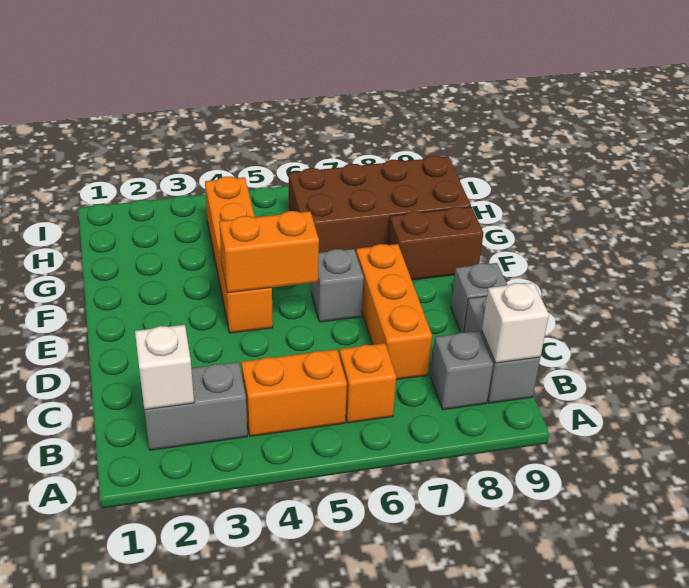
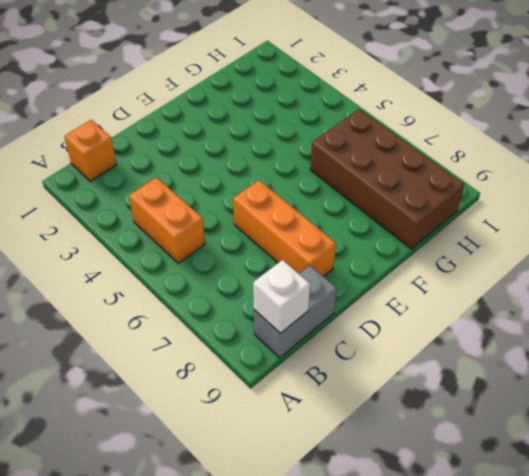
orange brick B1 level 1 -> orange brick B6 level 1
orange brick D6:D8 level 1 -> orange brick C7:E7 level 1
none -> grey brick B2:B3 level 1
none -> grey brick B8 level 1
none -> grey brick D9 level 1

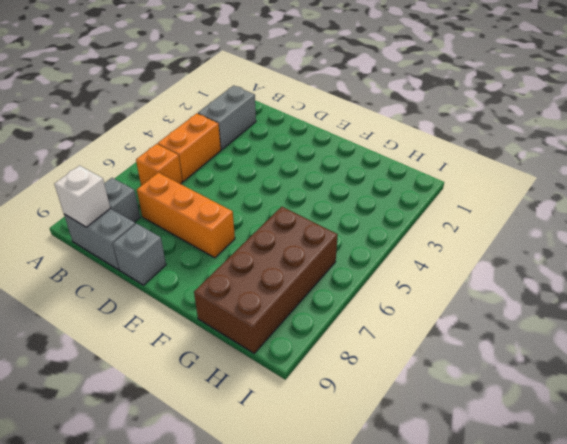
none -> orange brick E4:H4 level 1
none -> grey brick E6 level 1
none -> brown brick F8:F9 level 1

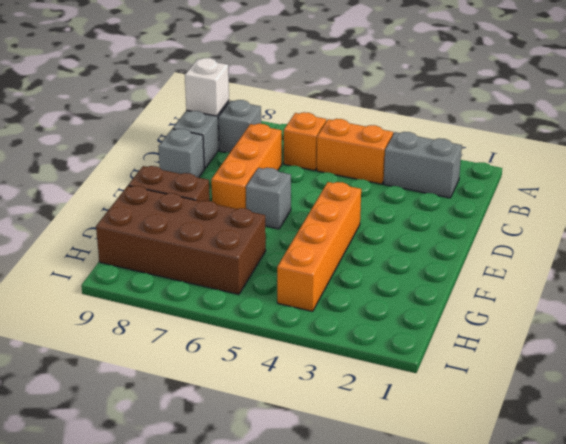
none -> white brick B2 level 2
none -> orange brick E4:E5 level 2

